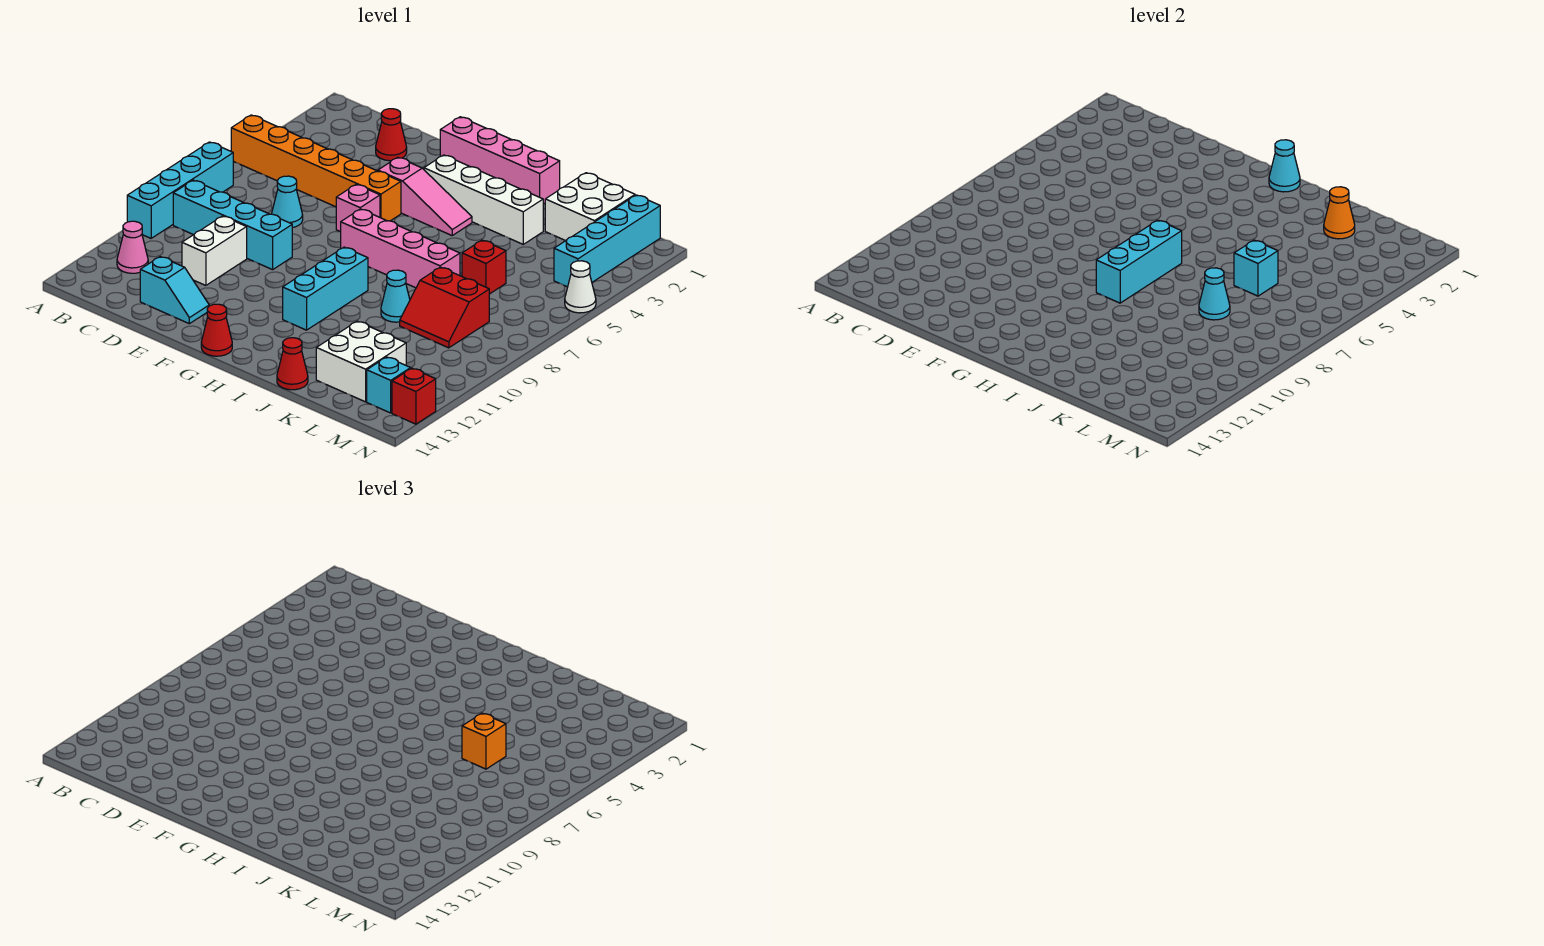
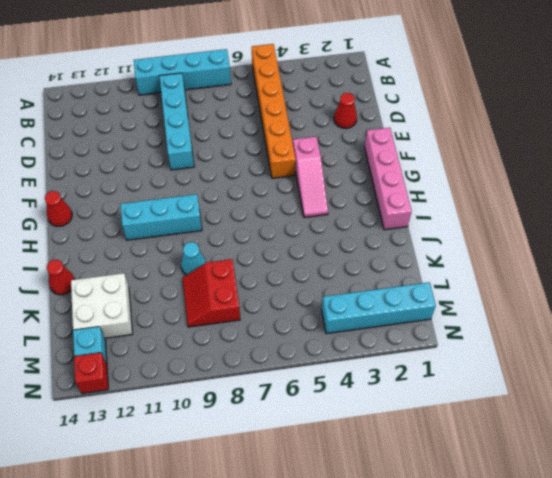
none -> pink cone B12 level 1
none -> cyan cone D7 level 1
none -> white brick D10:D11 level 1
none -> cyan slope D13:E13 level 1 top D

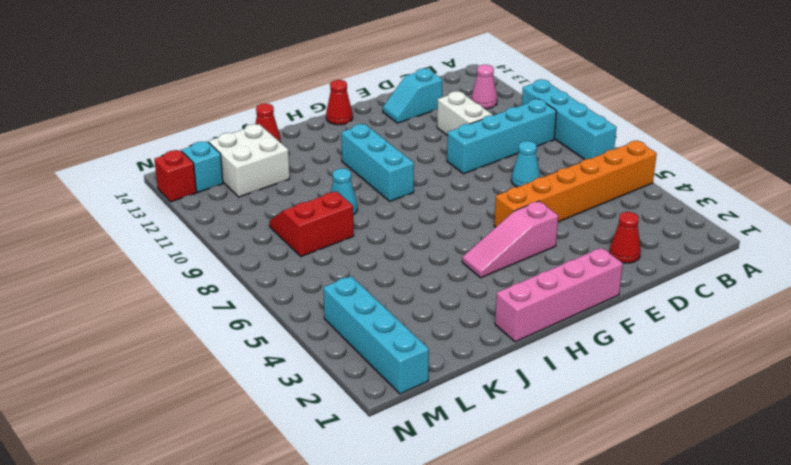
none -> pink brick F6 level 1
none -> white brick G3:J3 level 1
none -> pink brick G7:J7 level 1
none -> white brick K1:L2 level 1

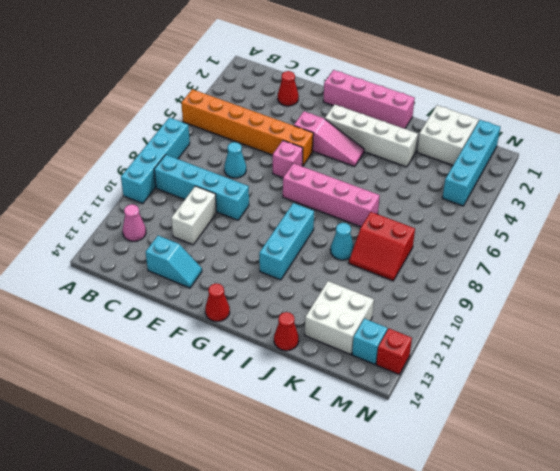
none -> red brick K6 level 1
none -> white cone N5 level 1
none -> cyan cone H1 level 2
none -> cyan brick H7:H9 level 2

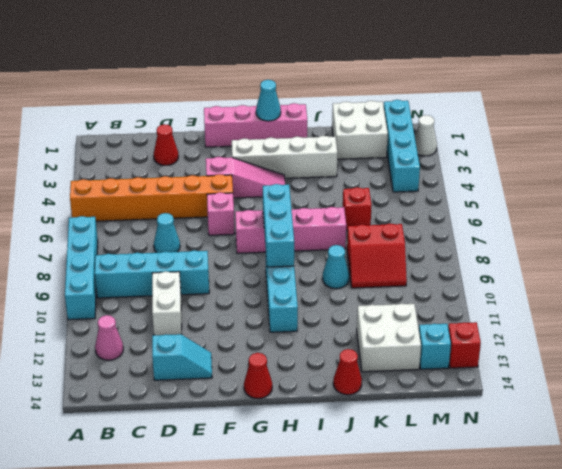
white cone N2 level 1 -> white cone N5 level 1
none -> orange cone K2 level 2
none -> cyan brick K6 level 2
none -> cyan cone K8 level 2
none -> orange brick K6 level 3

